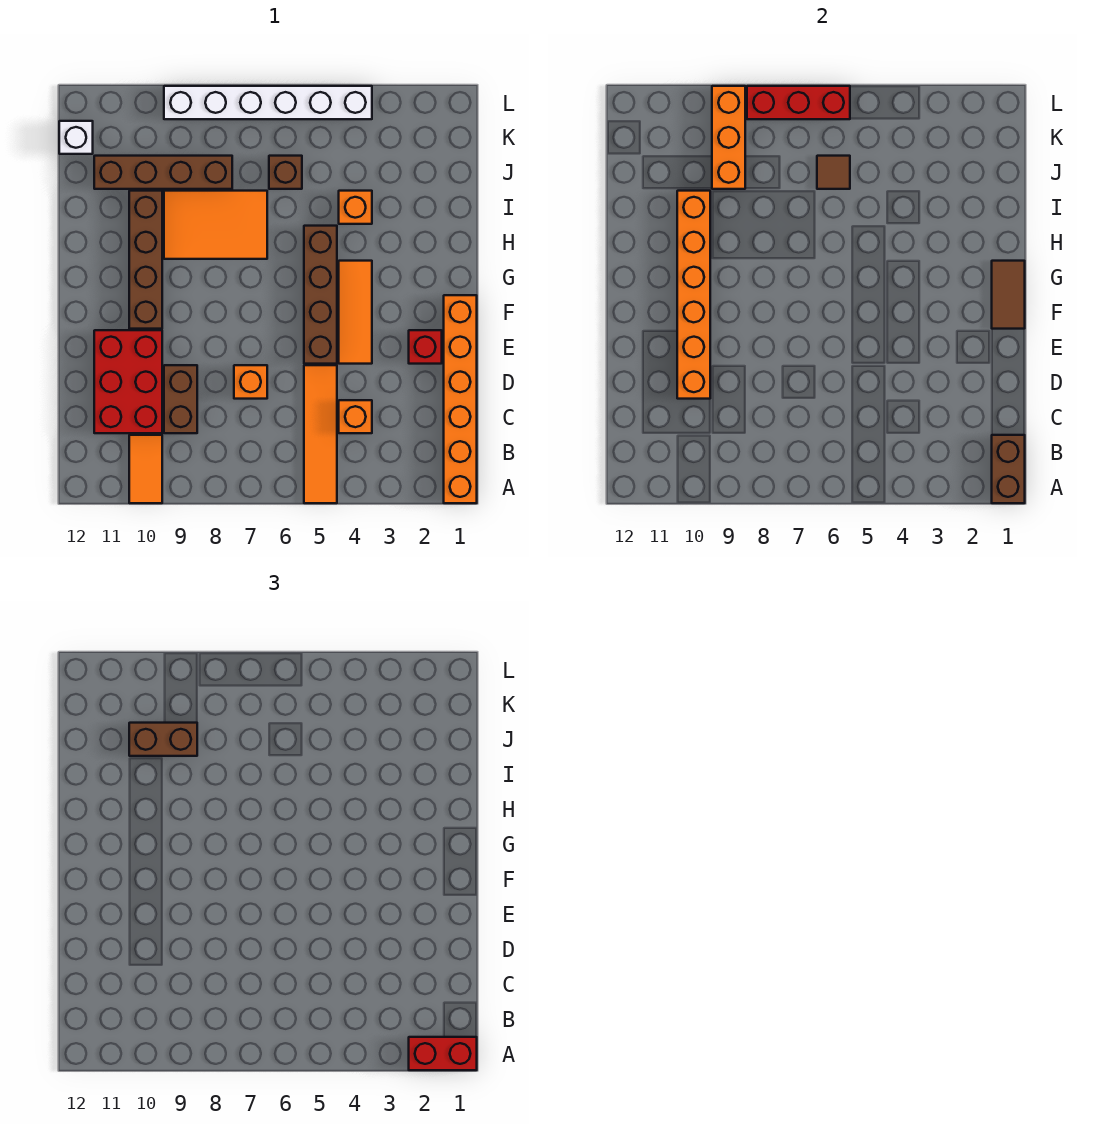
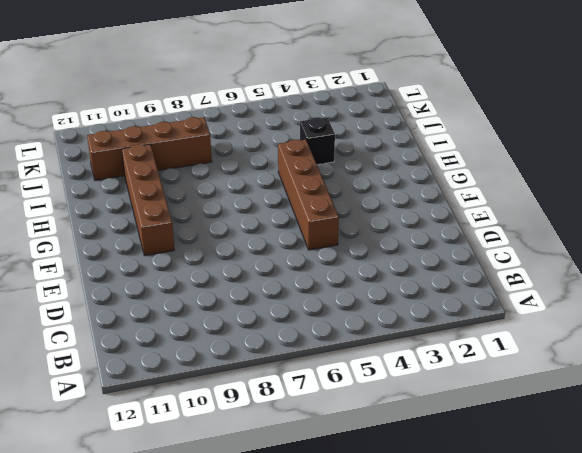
black brick I4 level 1 -> orange brick I4 level 1
none -> orange brick A1:F1 level 1
none -> orange tile A5:D5 level 1
none -> orange tile A10:B10 level 1

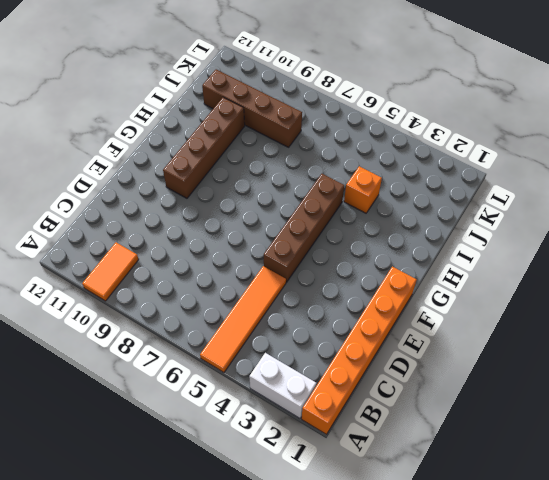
white brick A2:A3 level 1 -> none
none -> orange brick C4 level 1
none -> brown brick C9:D9 level 1
none -> red brick C10:E11 level 1

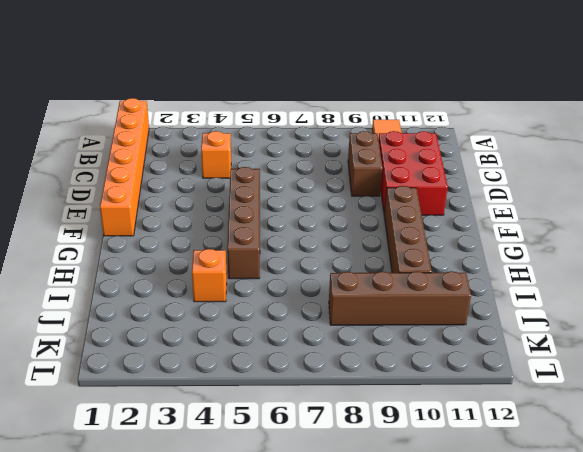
none -> orange tile A5:D5 level 1
none -> orange brick D7 level 1
none -> red brick E2 level 1

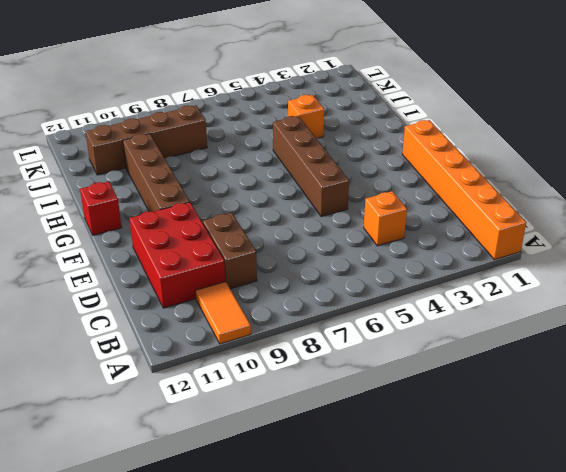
red brick G12 level 1 -> red brick E2 level 1
none -> orange tile A5:D5 level 1
none -> orange brick D7 level 1
none -> orange tile E4:G4 level 1

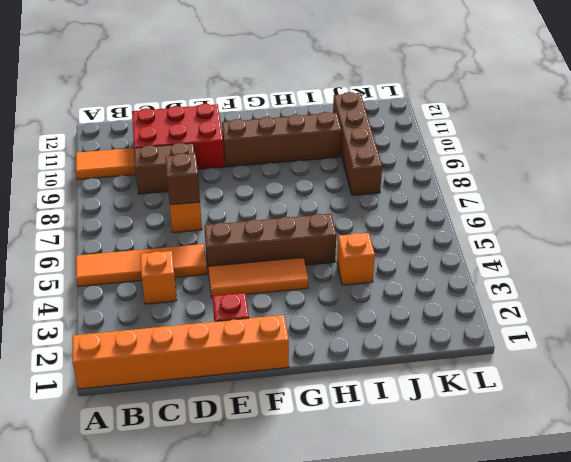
brown brick D7 level 2 -> brown brick J6 level 1
none -> orange tile H7:I9 level 1
none -> white brick K12 level 1
none -> white brick L4:L9 level 1

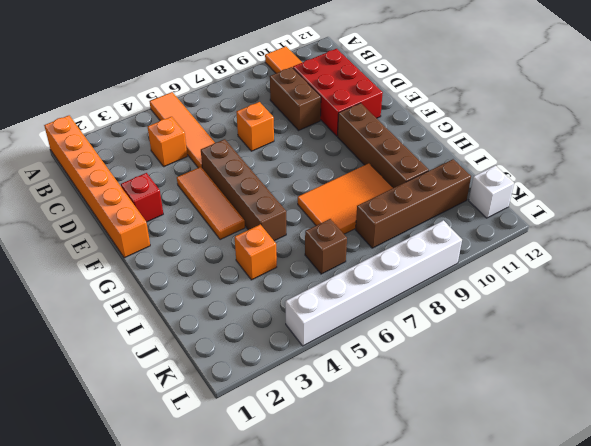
none -> brown brick A1:B1 level 2
none -> orange brick D10:I10 level 2
none -> brown tile F1:G1 level 2

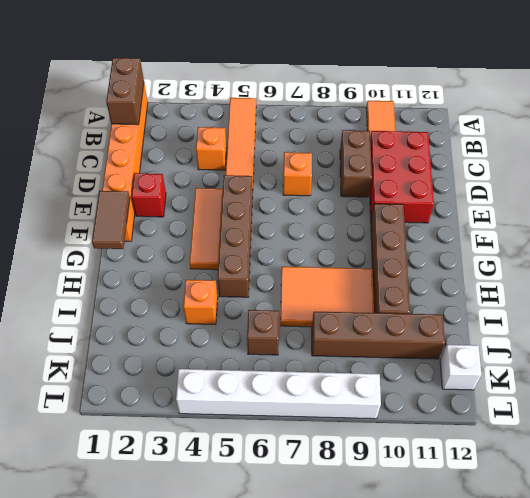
none -> orange brick D10:I10 level 2
none -> brown tile J6 level 2
none -> orange brick J9:L9 level 2

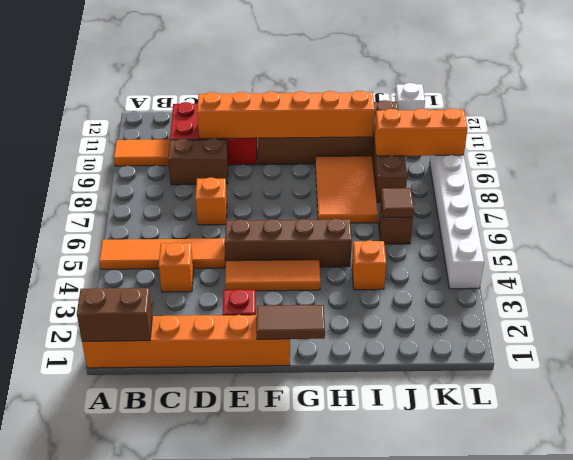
none -> red brick L6:L8 level 2
none -> red brick A1:A2 level 3
none -> brown brick J9:J10 level 3

